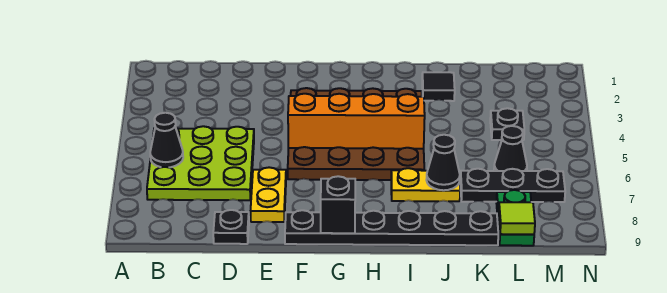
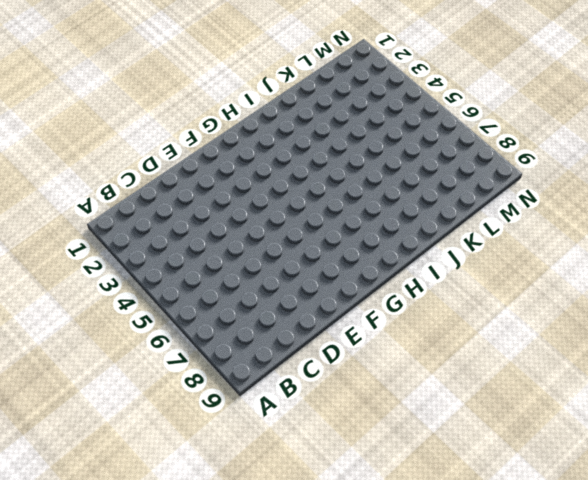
none -> lime plate B5:D7 level 1
none -> black plate D9 level 1
none -> yellow plate E7:E8 level 1

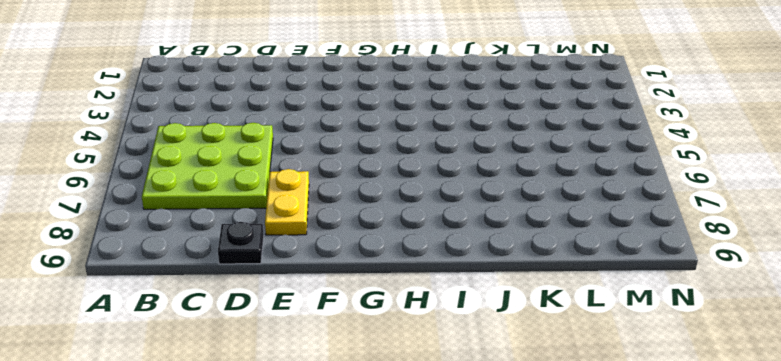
none -> brown plate F3:I6 level 1
none -> black plate F9:K9 level 1
none -> yellow plate I7:J7 level 1

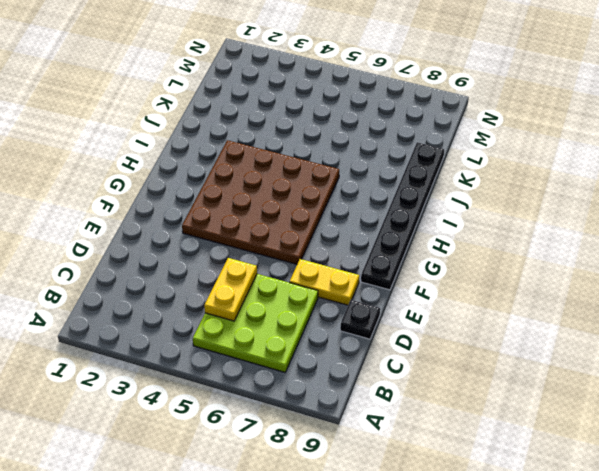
yellow plate C5:D5 level 2 -> yellow plate I7:J7 level 1
none -> black tile J2 level 1
none -> black plate K7:M7 level 1
none -> black plate L4 level 1

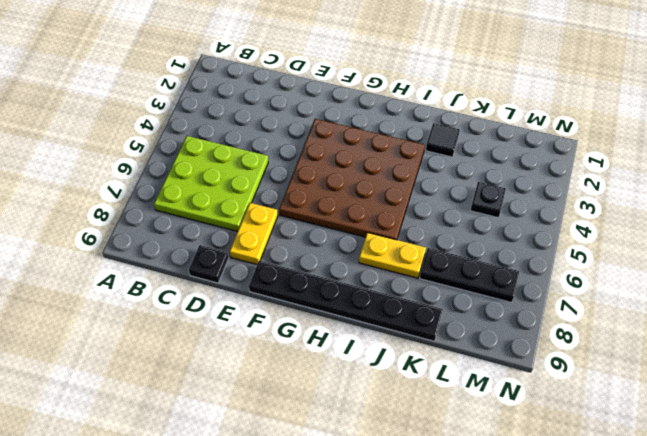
none -> black cone L6 level 1
none -> green plate L8:L9 level 1
none -> black cone B6 level 2

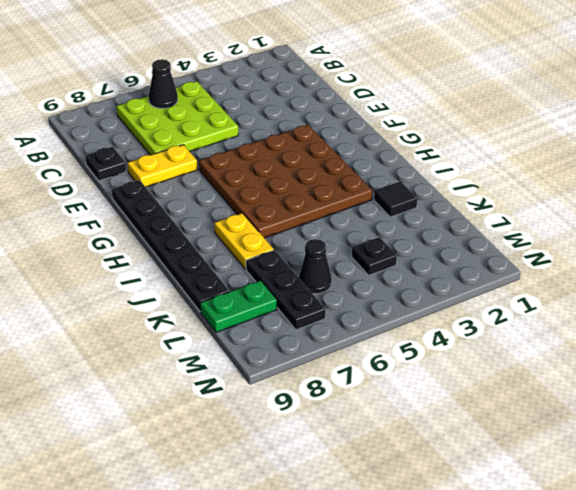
none -> orange brick F5:I5 level 2
none -> black brick G9 level 2
none -> black cone J7 level 2

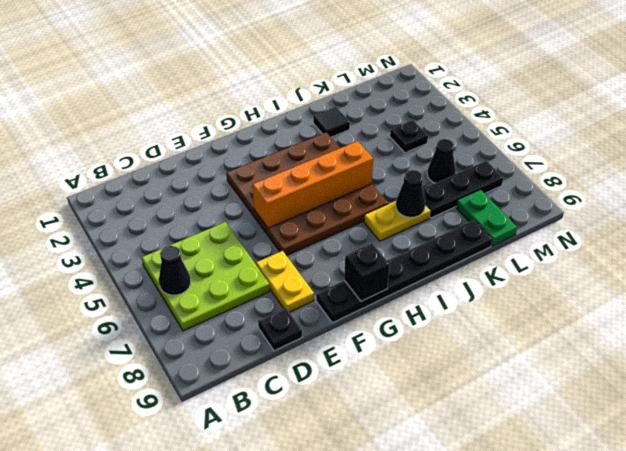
none -> lime tile L9 level 2

